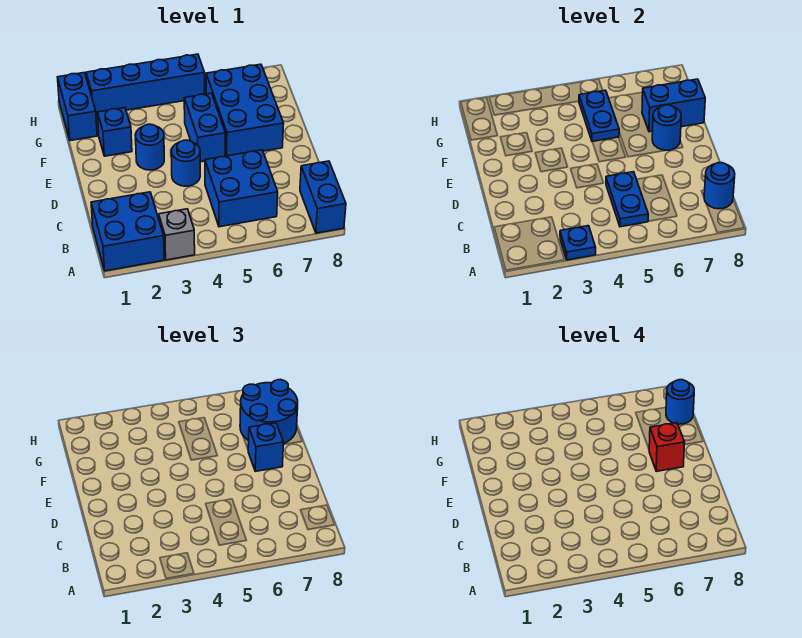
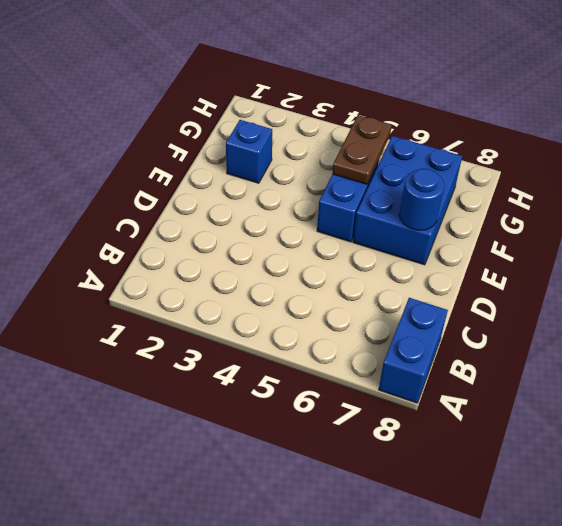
brown plate F5:G5 level 2 -> blue plate F5:G5 level 2
none -> blue brick A1:B2 level 1
none -> grey brick A3 level 1
none -> blue brick B5:C6 level 1

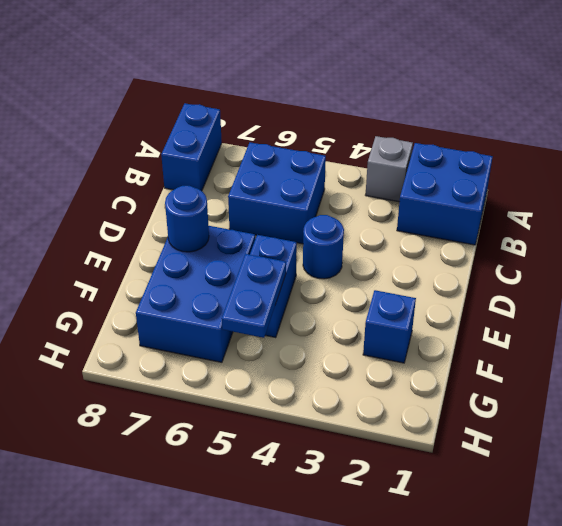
none -> blue round brick E3 level 1
none -> blue brick G1:H1 level 1
none -> blue brick H2:H5 level 1

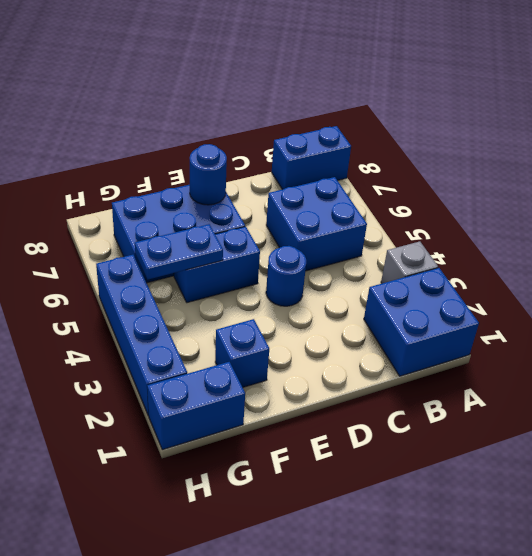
none -> blue round brick E3 level 1
none -> blue plate A3 level 2
none -> blue plate B5:C5 level 2

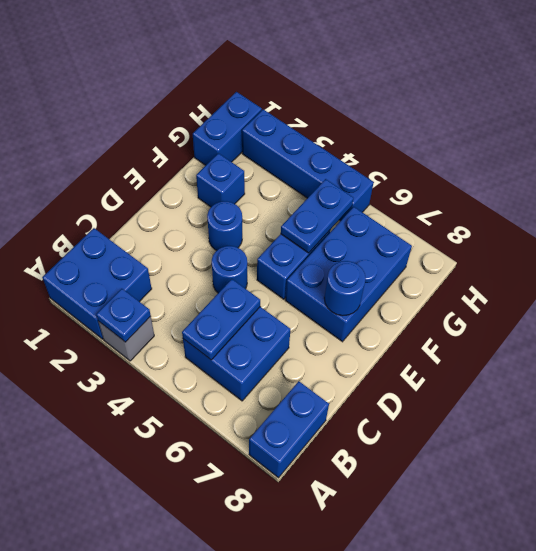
none -> blue round brick B8 level 2
none -> blue brick F7:F8 level 2
none -> blue brick E7 level 3

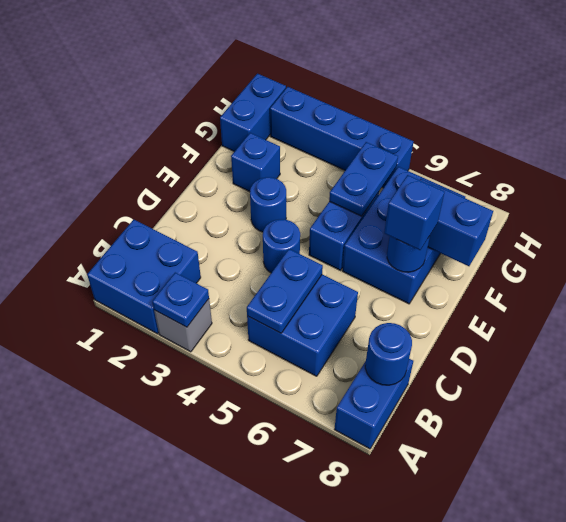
none -> blue round brick F7:G8 level 3
none -> red brick E7 level 4
none -> blue round brick G8 level 4

